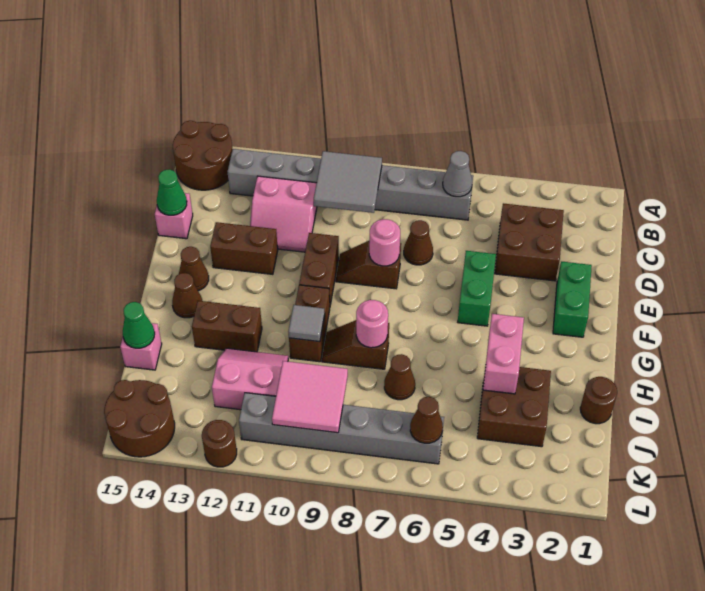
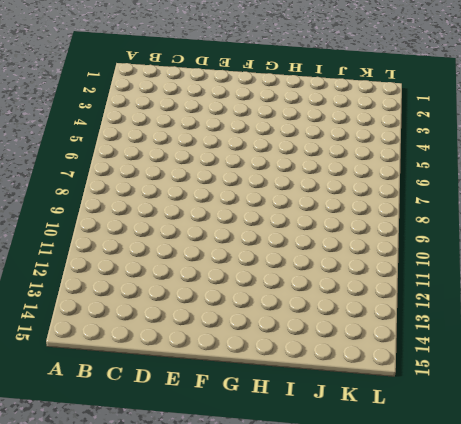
none -> brown round brick A14:B15 level 1
none -> grey brick B6:B13 level 1
none -> brown brick C3:D4 level 1
none -> pink slope C11:D12 level 1 top C

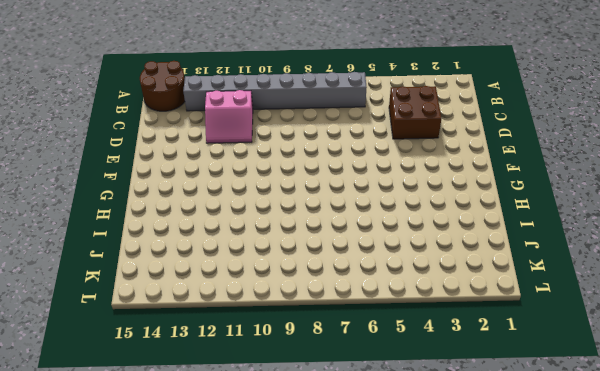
none -> brown cone D7 level 1
none -> pink brick D15 level 1
none -> green brick E2:F2 level 1
none -> green brick E5:F5 level 1

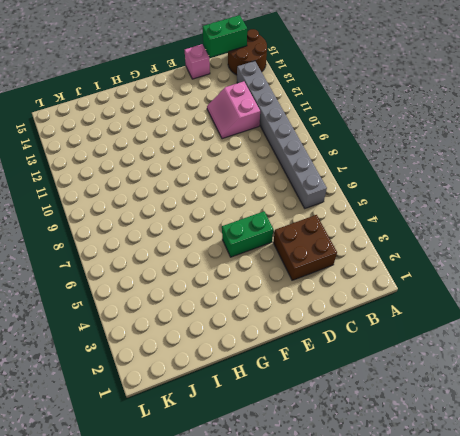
green brick B15:C15 level 2 -> green brick E2:F2 level 1
none -> brown cone D7 level 1
none -> brown slope E8:E9 level 1 top 8
none -> brown brick E10:F10 level 1
none -> brown brick E12:E13 level 1

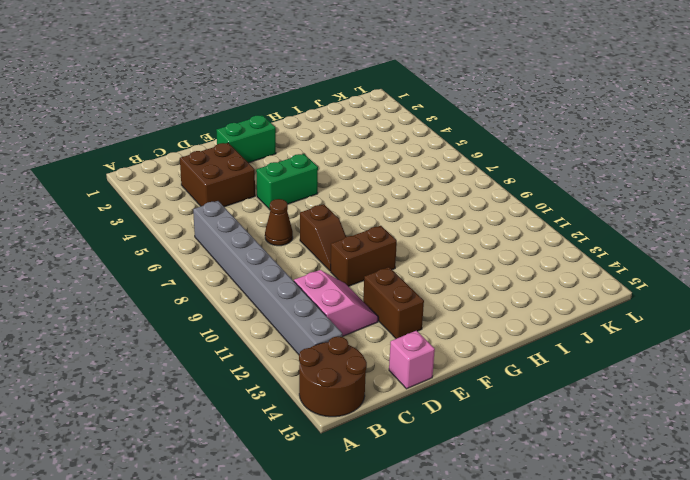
none -> brown cone F14 level 1
none -> brown brick G10:H10 level 1
none -> brown cone G14 level 1
none -> brown slope H8:H9 level 1 top 8

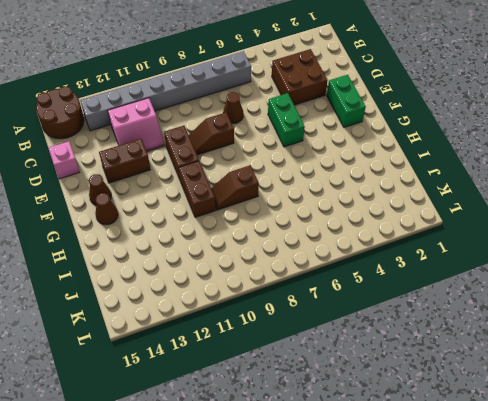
none -> brown brick H12:H13 level 1
none -> brown round brick I1 level 1
none -> brown brick I3:J4 level 1
none -> brown cone I7 level 1

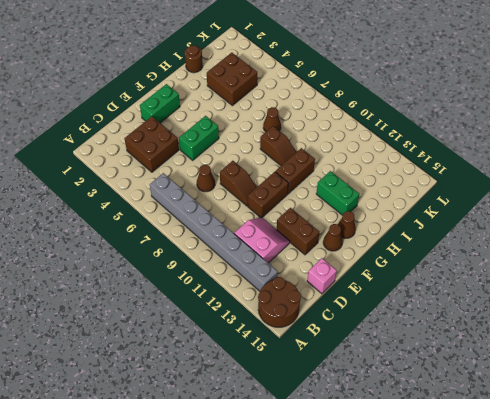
green brick H12:H13 level 1 -> brown brick H12:H13 level 1
none -> pink slope I11:J12 level 1 top J
none -> pink brick I15 level 1
none -> grey brick K6:K11 level 1
none -> brown round brick K14:L15 level 1

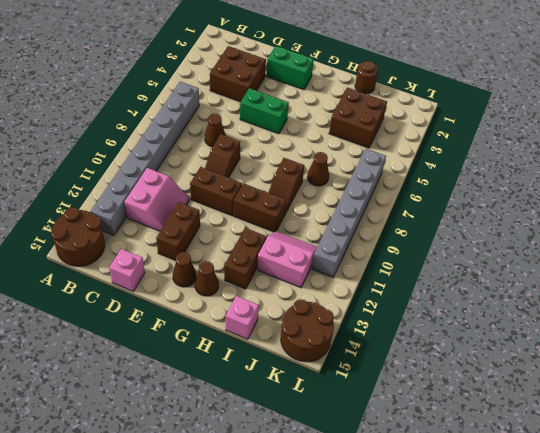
pink slope I11:J12 level 1 top 12 -> pink slope I11:J12 level 1 top J
none -> brown round brick L12 level 1
none -> grey cone B6 level 2
none -> grey tile B9:C10 level 2
none -> green cone D15 level 2

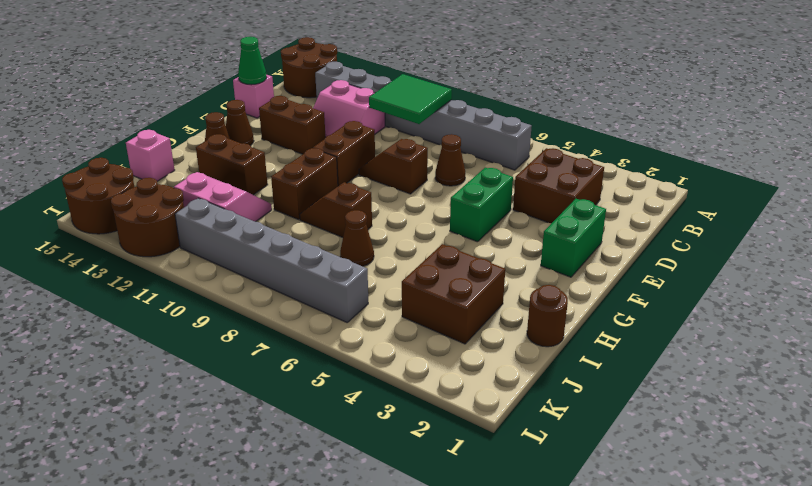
green tile B9:C10 level 2 -> grey tile B9:C10 level 2
brown round brick K12:L13 level 1 -> brown round brick L12 level 1
none -> grey cone B6 level 2
none -> pink round brick E8 level 2
none -> pink brick H4:I4 level 2
none -> pink round brick H8 level 2

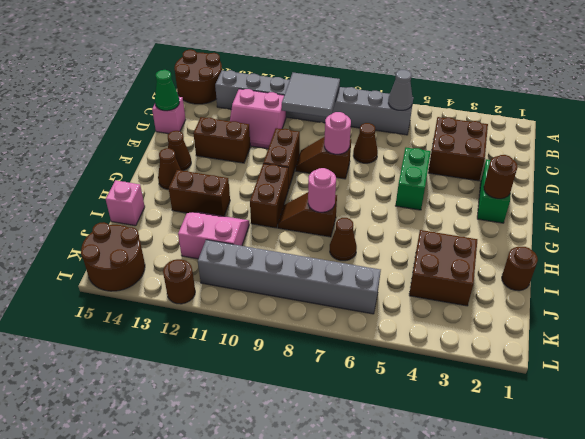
brown round brick F2 level 2 -> none
none -> pink brick H4:I4 level 2
none -> grey tile H10 level 2
none -> green cone I15 level 2
none -> pink tile J9:K10 level 2

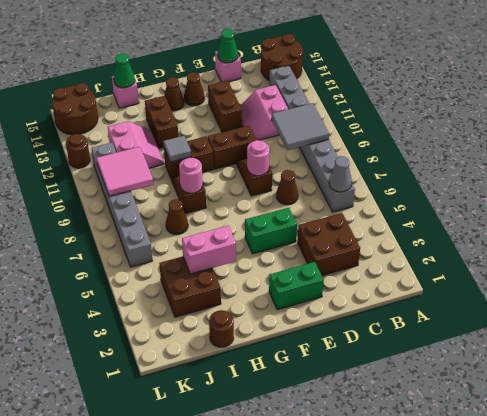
none -> brown cone K6 level 2

